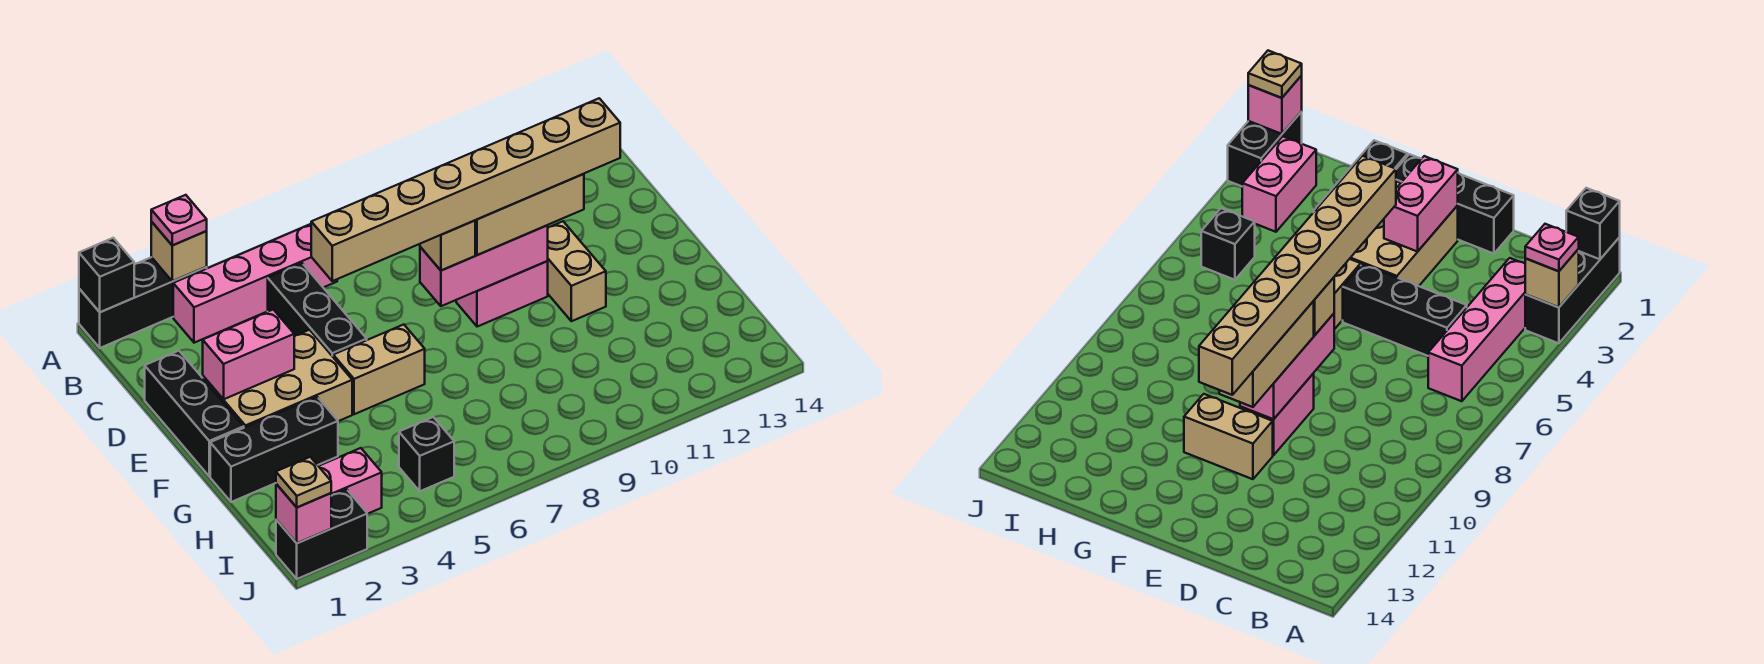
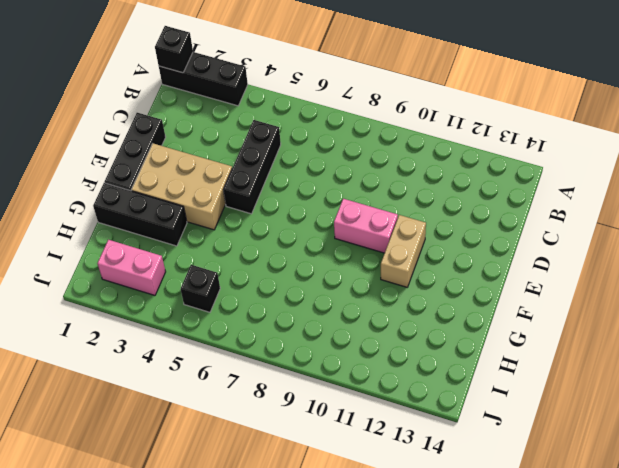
none -> pink brick B3:B6 level 1
none -> tan brick F5:F6 level 1
none -> black brick J1:J2 level 1

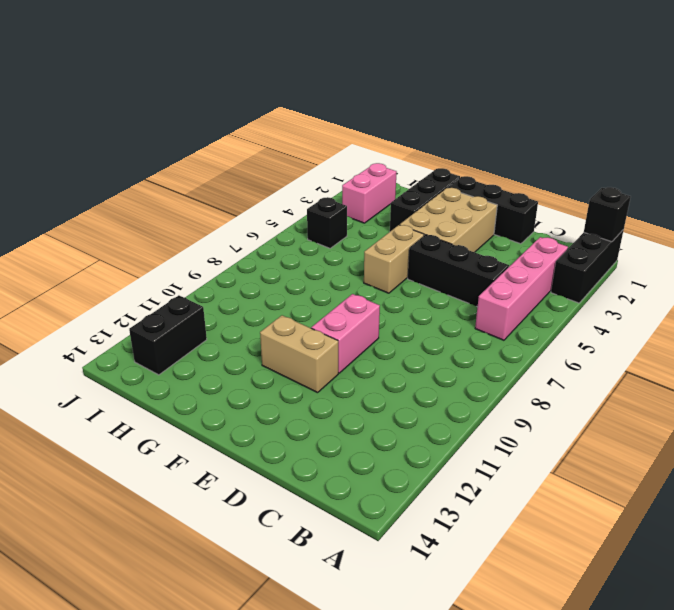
black brick I12:I13 level 1 -> black brick J1:J2 level 1
none -> tan brick A3 level 2
none -> pink brick E2:E3 level 2
none -> pink brick E8:E10 level 2

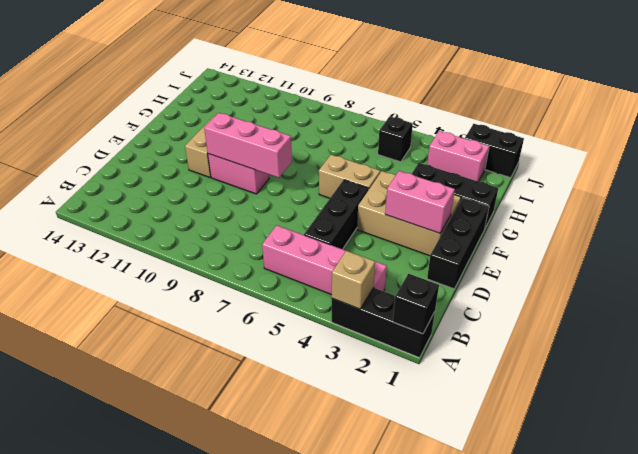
none -> pink brick J1 level 2
none -> pink plate A3 level 3
none -> tan brick E8 level 3

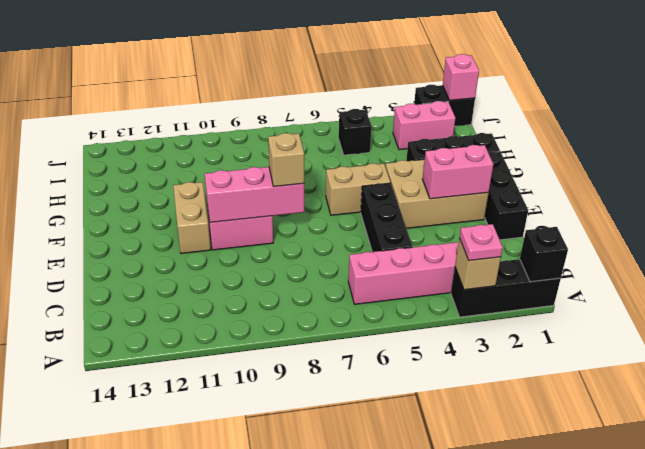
none -> tan brick E9:E11 level 3
none -> tan plate J1 level 3
none -> tan brick E5:E12 level 4

